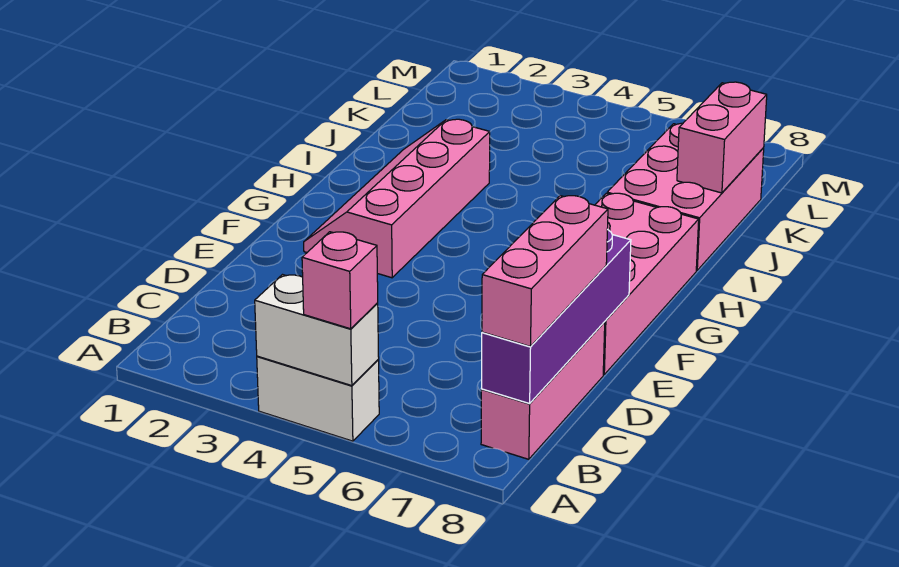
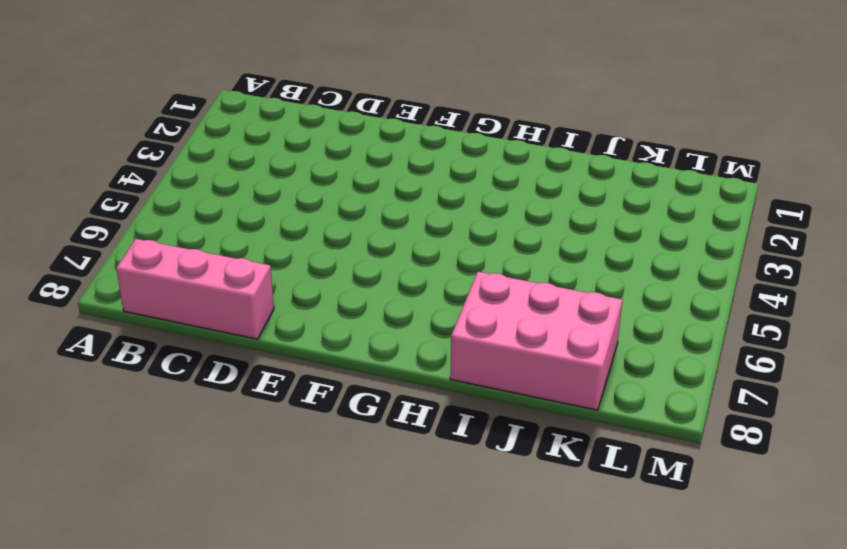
none -> white brick A4:A5 level 1
none -> pink brick E7:H8 level 1

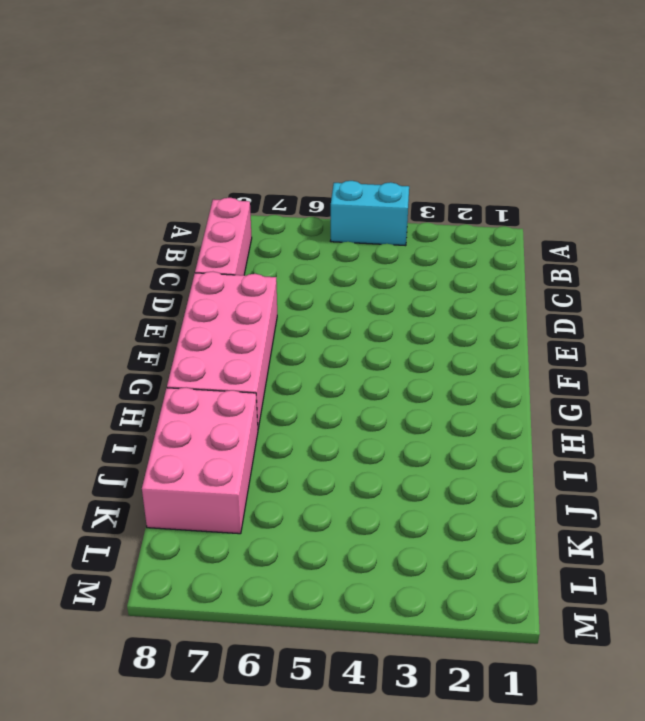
cyan brick A4:A5 level 1 -> white brick A4:A5 level 1
none -> pink slope F2:I3 level 1 top 3
none -> white brick A4:A5 level 2

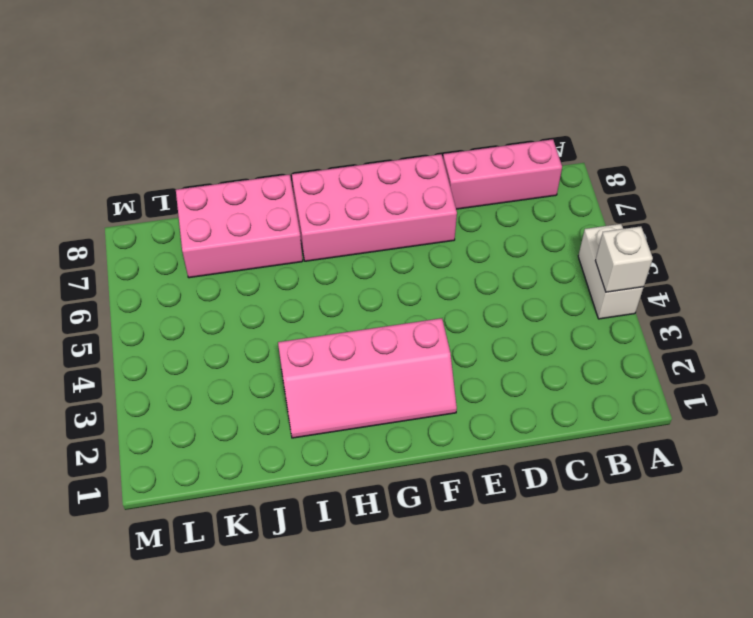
white brick A4 level 2 -> white brick A4:A5 level 2
none -> purple brick B8:E8 level 2
none -> pink brick J8:K8 level 2

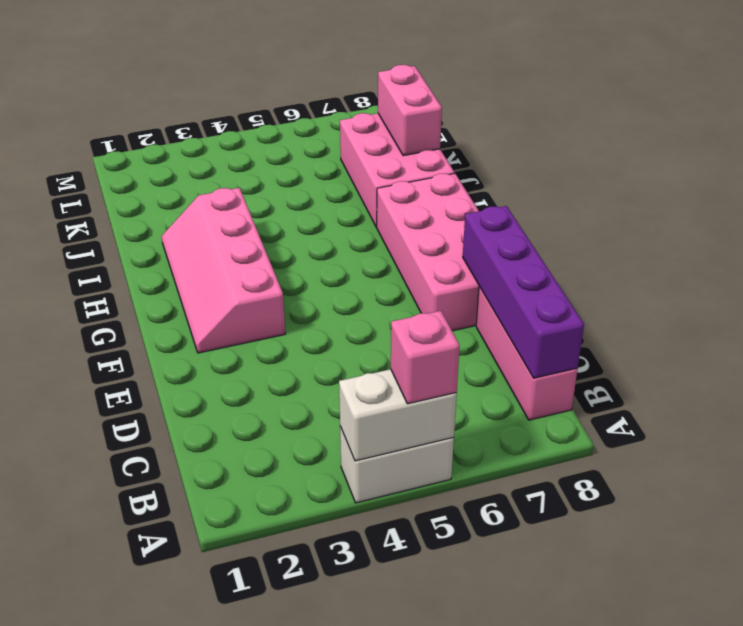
none -> pink brick B8:D8 level 3

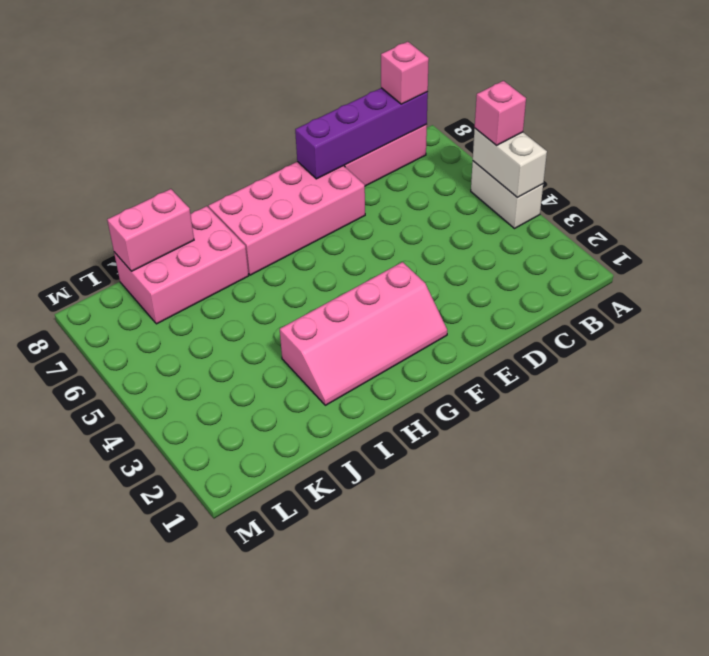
pink brick B8 level 3 -> pink brick B8:D8 level 3

